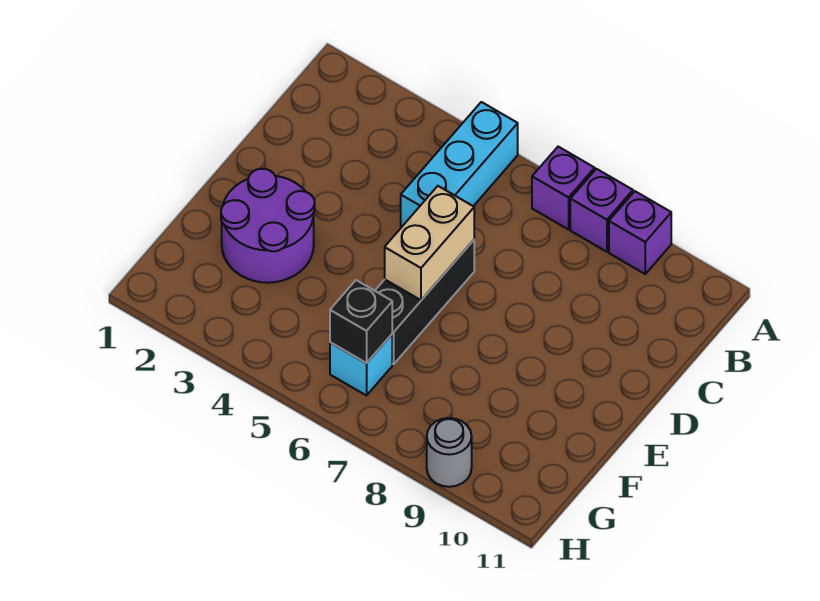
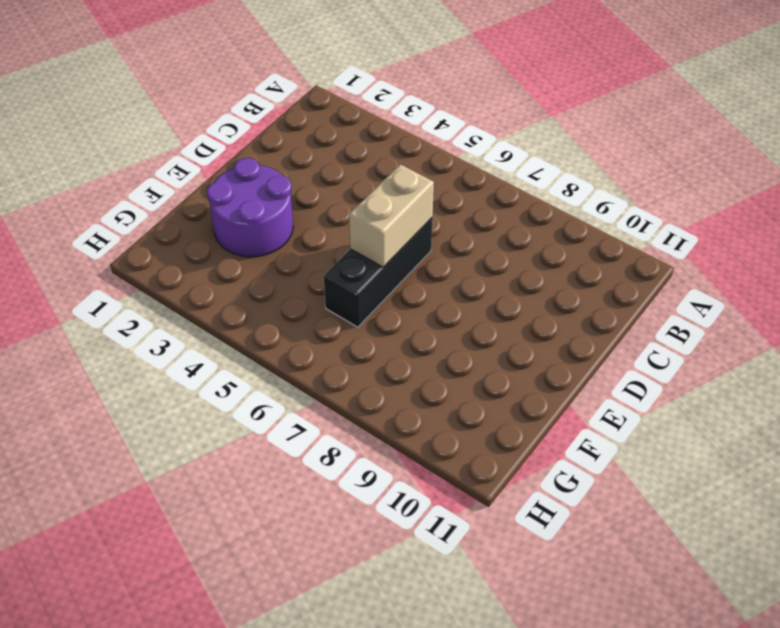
none -> cyan brick A5:C5 level 1
none -> purple brick A7 level 1

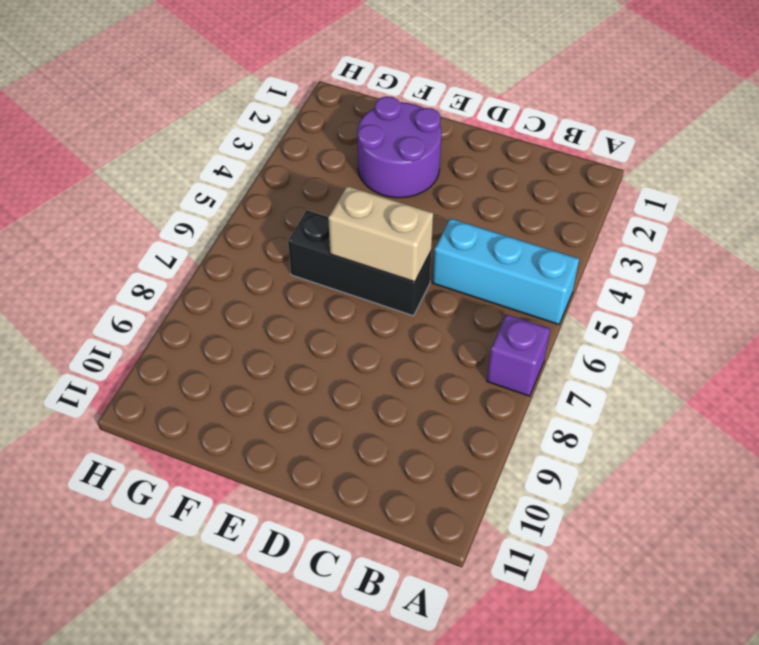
none -> purple brick A8 level 1
none -> purple brick A9 level 1

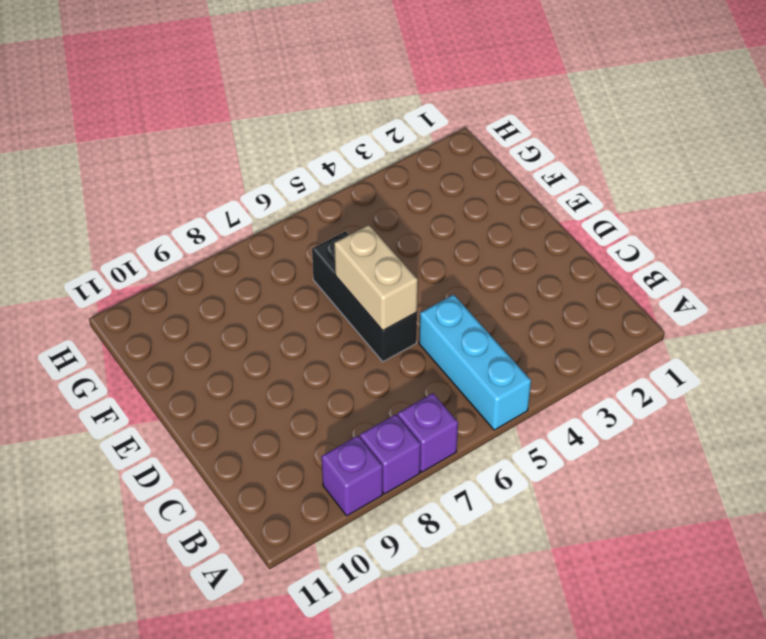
none -> purple round brick E2:F3 level 1
none -> cyan brick G6 level 1

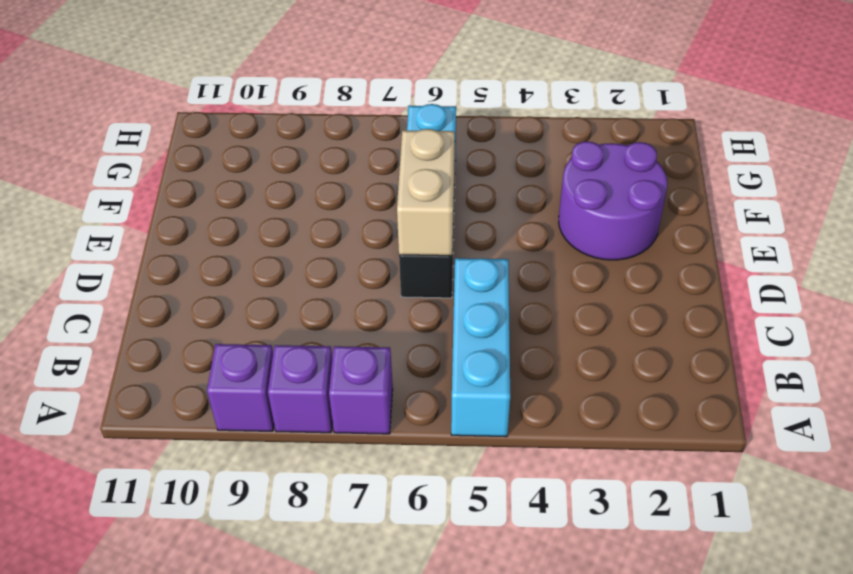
none -> grey round brick H9 level 1
none -> black brick G6 level 2

